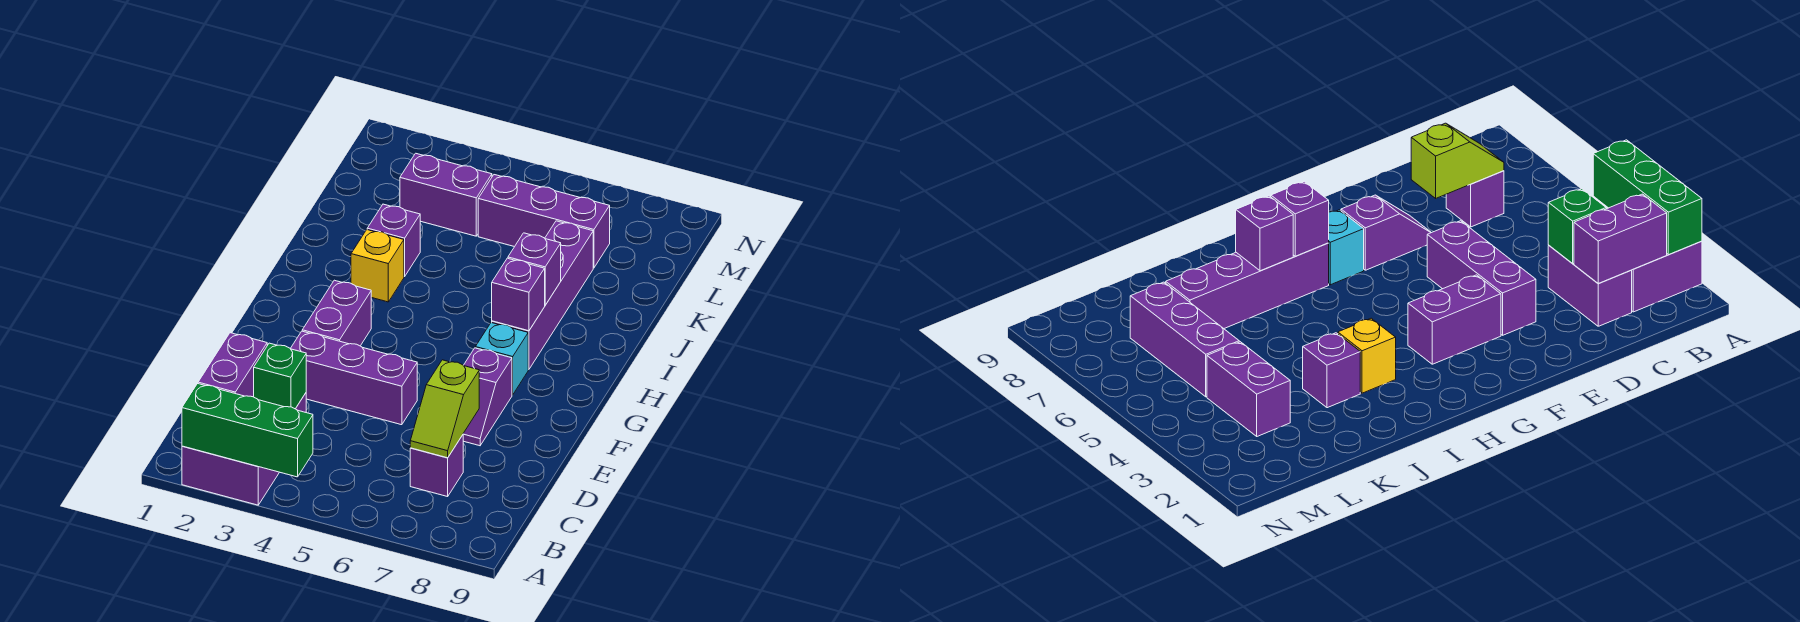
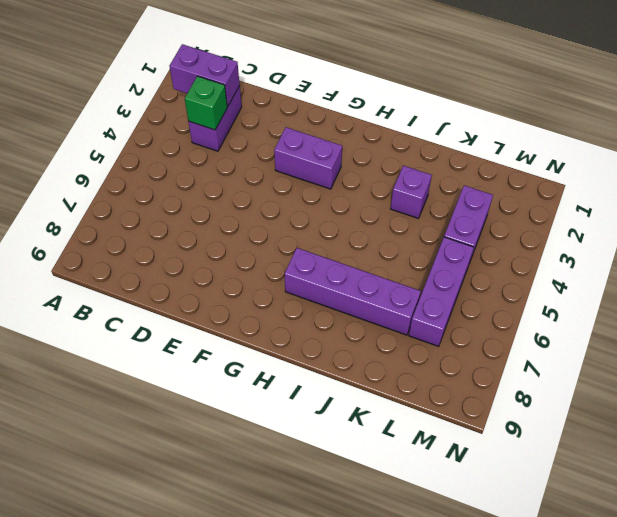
none -> purple brick A2:B3 level 1
none -> purple brick C7 level 1
none -> purple brick E3:E5 level 1

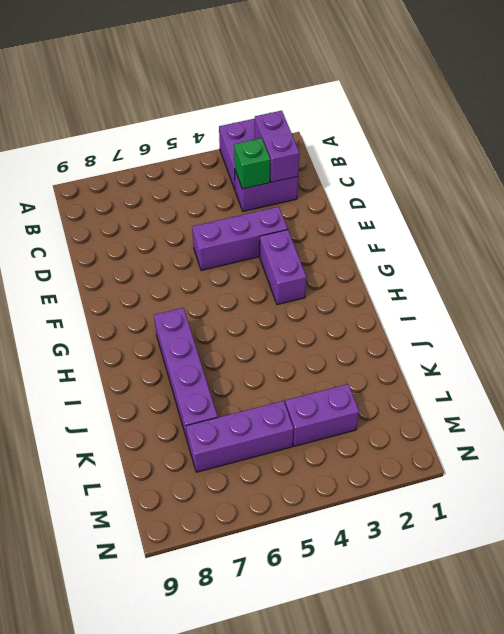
none -> purple brick C7 level 1
none -> purple slope E7:F7 level 1 top F
none -> cyan brick G7 level 1

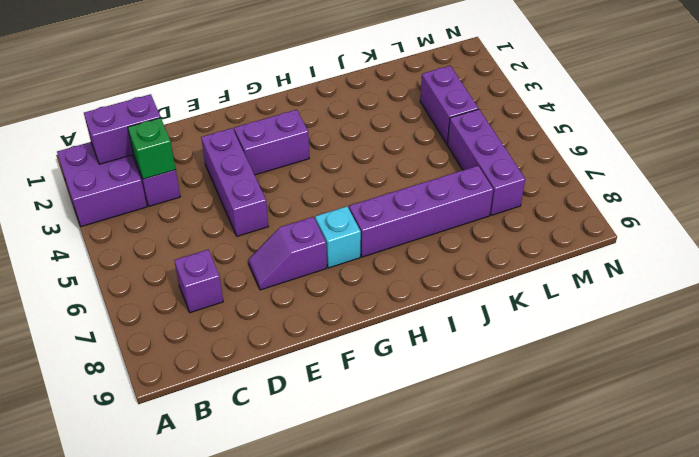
none -> yellow brick I3 level 1
none -> purple brick J3 level 1
none -> green brick A2:A4 level 2

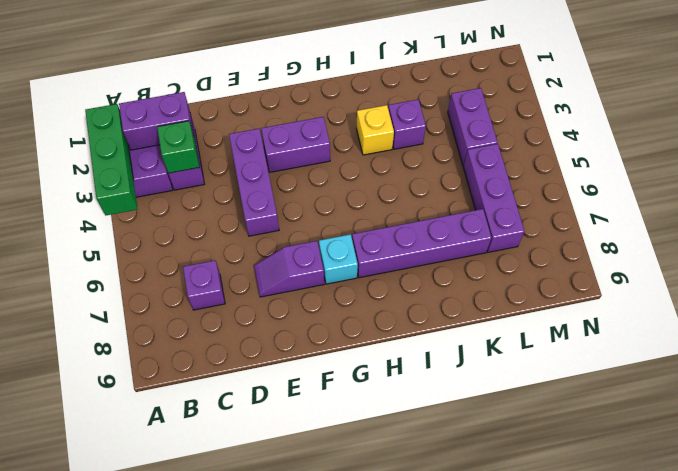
none -> lime slope C7:D7 level 2 top D
none -> purple brick H7 level 2
none -> purple brick I7 level 2

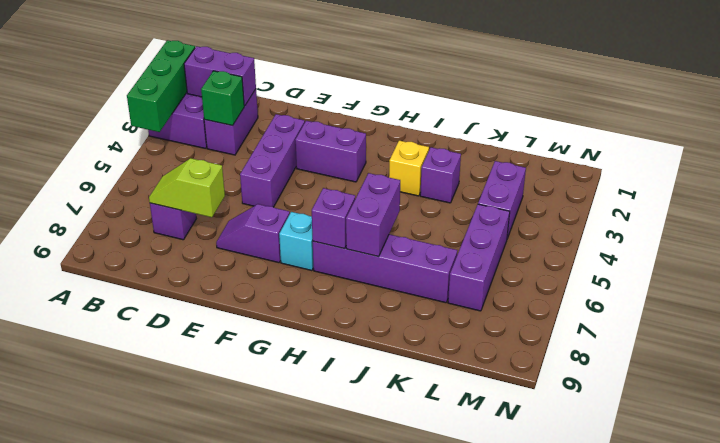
purple brick I6:I7 level 2 -> purple brick I7 level 2

